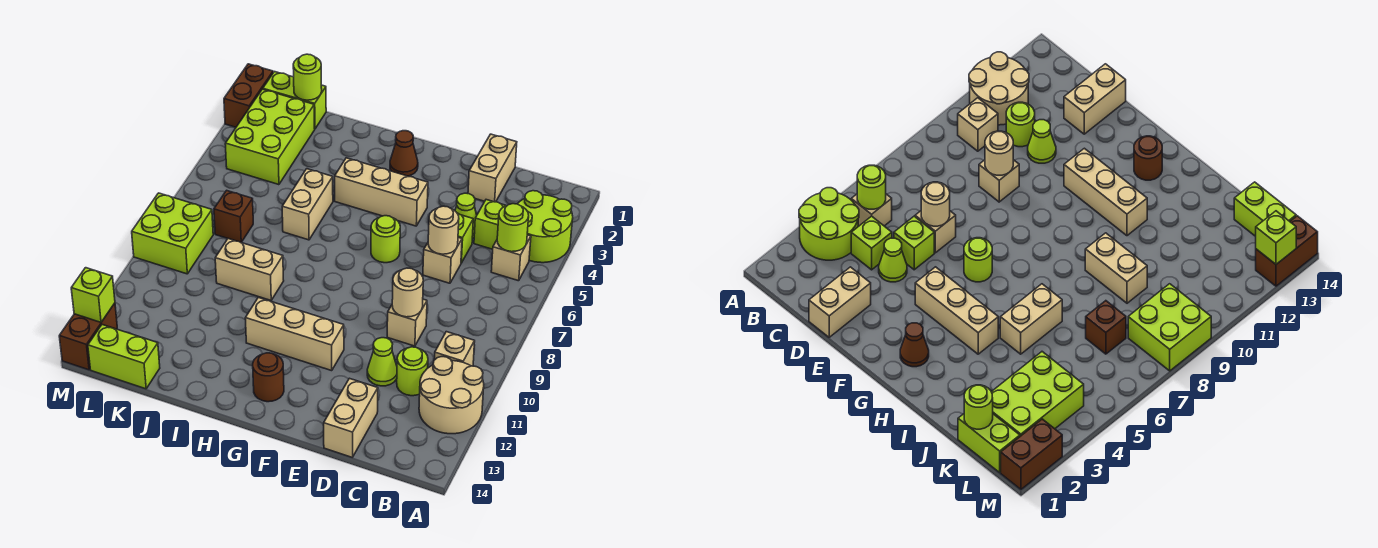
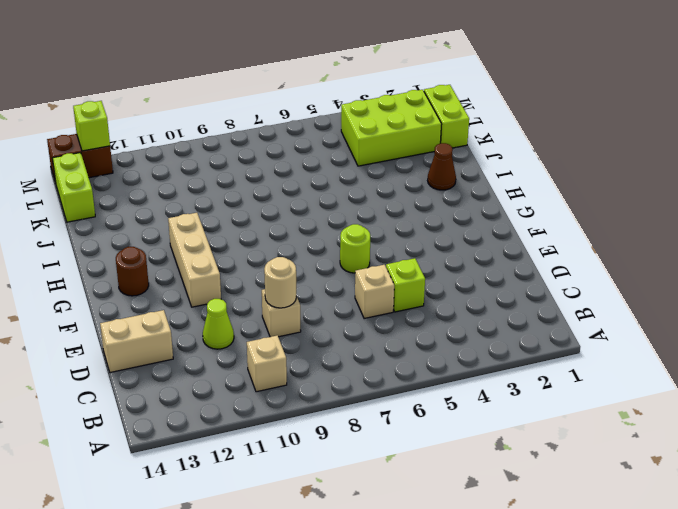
brown cone I2 level 1 -> brown cone G2 level 1
none -> lime round brick A3:B4 level 1
none -> tan round brick A11:B12 level 1
none -> tan brick B5 level 1
none -> lime brick C4 level 1

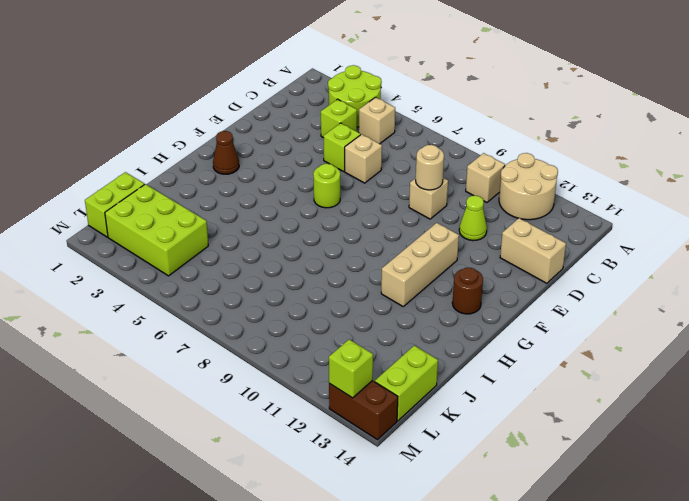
none -> lime round brick C11 level 1
none -> tan brick D1:D2 level 1
none -> lime cone D4 level 1
none -> tan brick F4:H4 level 1

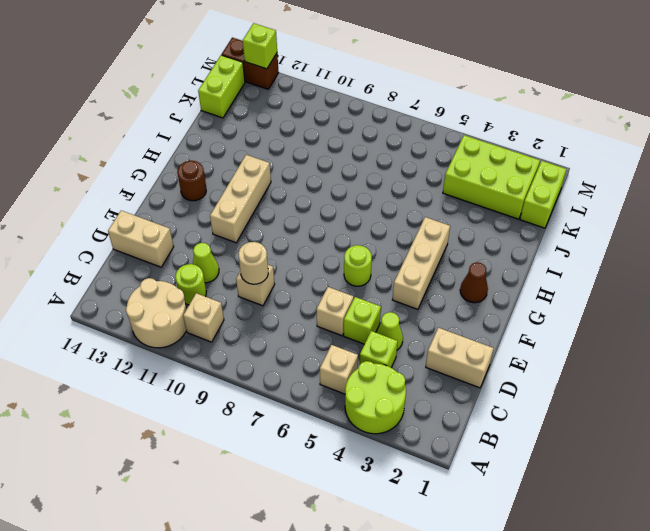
none -> tan brick I5:I6 level 1
none -> tan brick I9:J9 level 1
none -> brown brick K7 level 1
none -> lime brick L8:M9 level 1

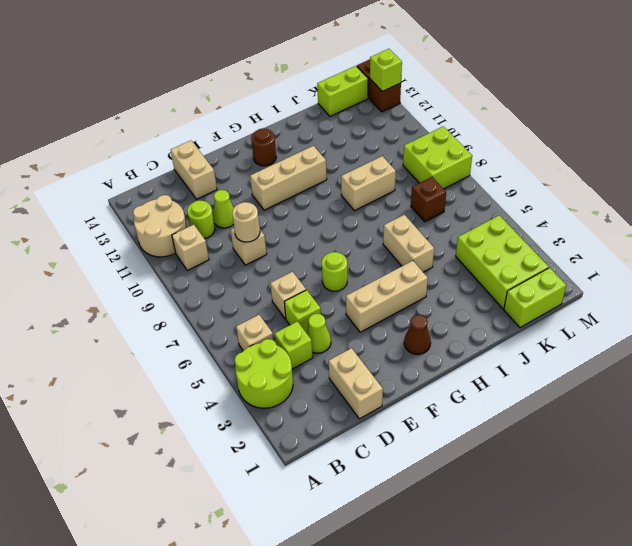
none -> brown brick M1:M2 level 1
none -> lime round brick B5 level 2
none -> tan round brick D6 level 2
none -> lime round brick K1 level 2

